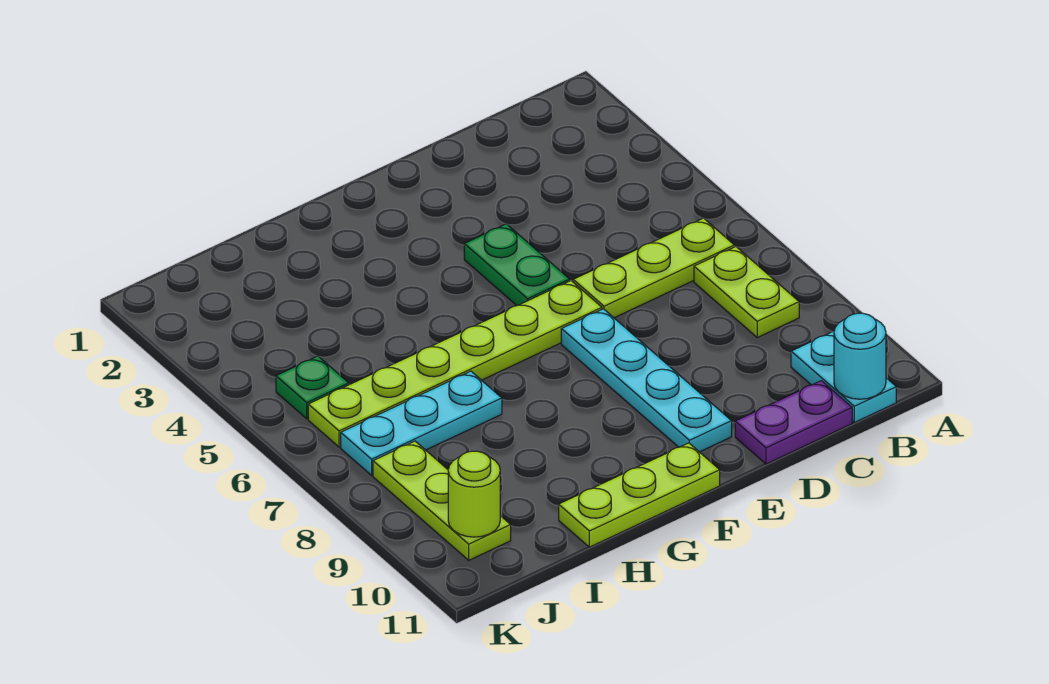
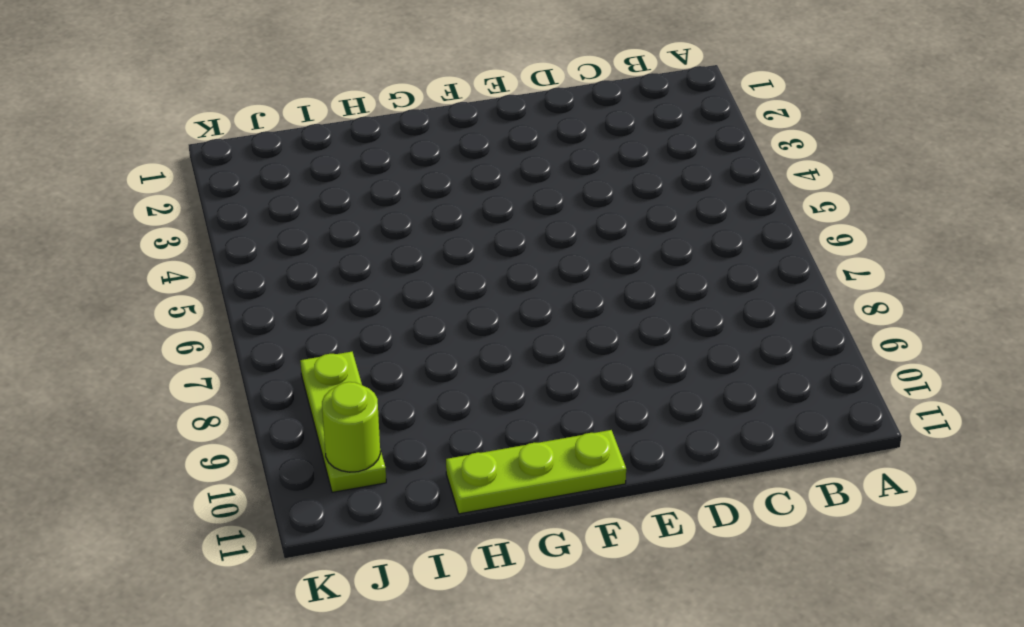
none -> lime plate B6:D6 level 1
none -> lime plate B7:B8 level 1
none -> cyan plate B10:B11 level 1

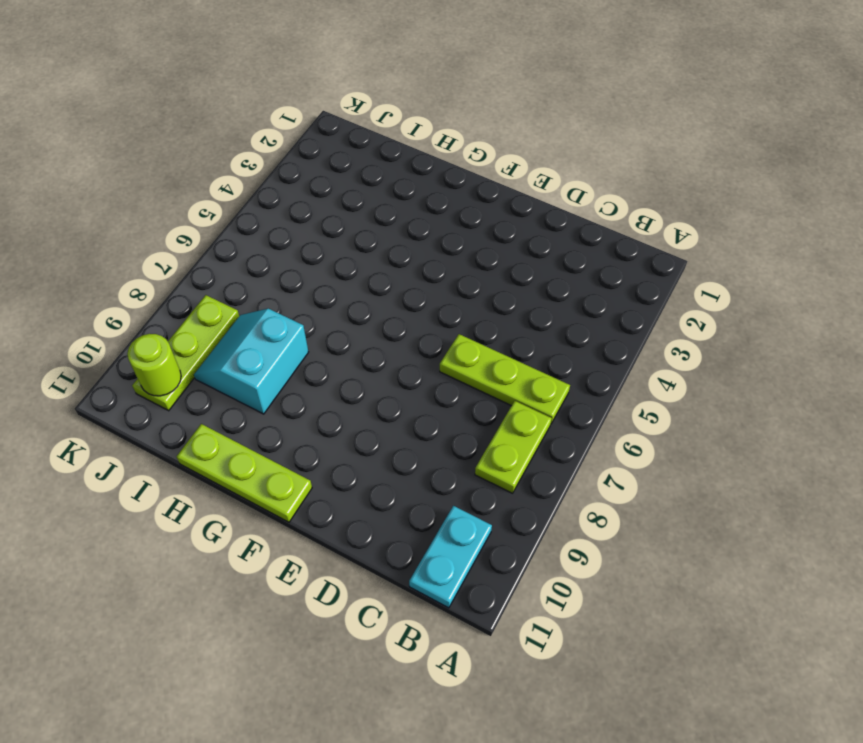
cyan slope H8:I9 level 1 top H -> none
none -> purple plate C11:D11 level 1
none -> green plate E4:E5 level 1
none -> lime plate E6:J6 level 1

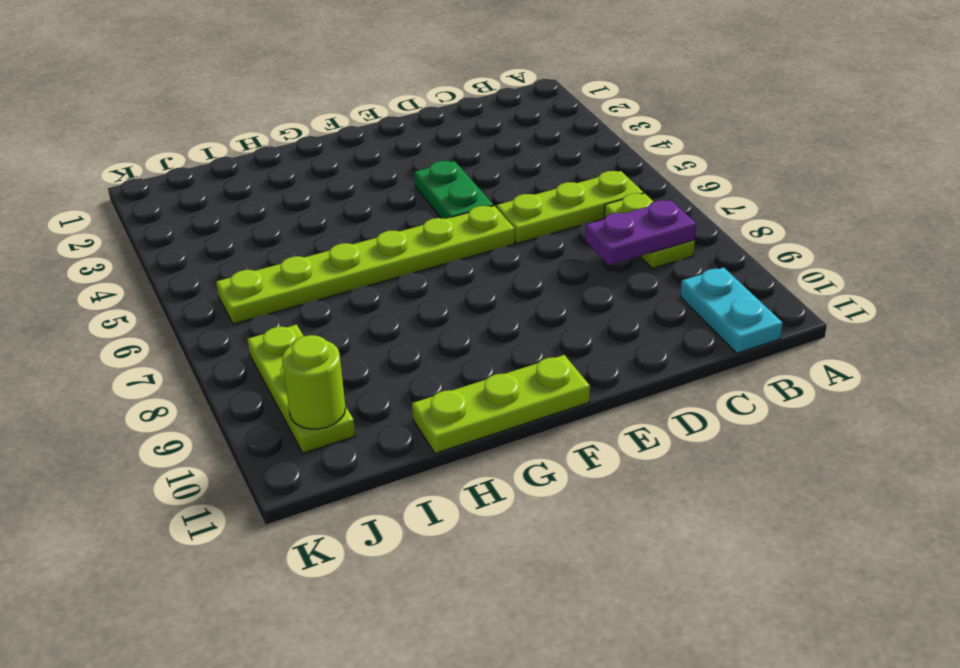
purple plate B8:C8 level 2 -> purple plate C11:D11 level 1
none -> cyan plate E7:E10 level 1
none -> cyan plate H7:J7 level 1
none -> green plate J5 level 1

